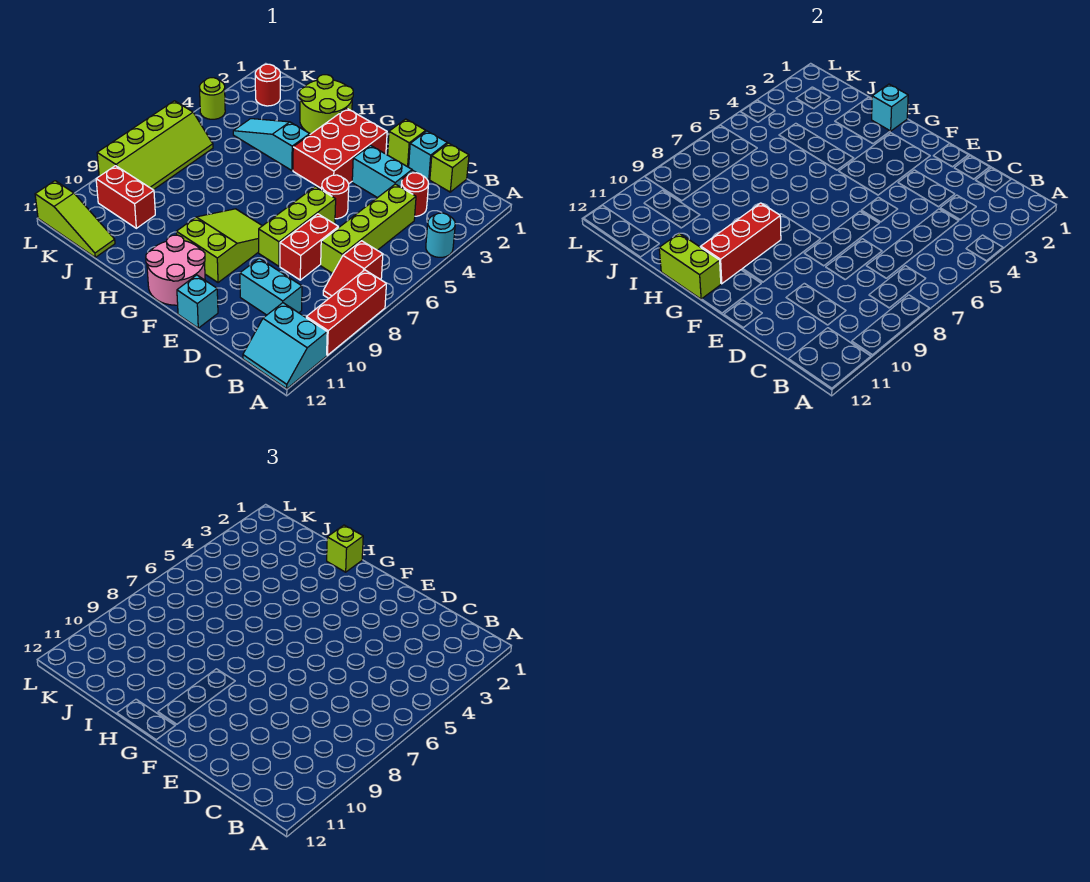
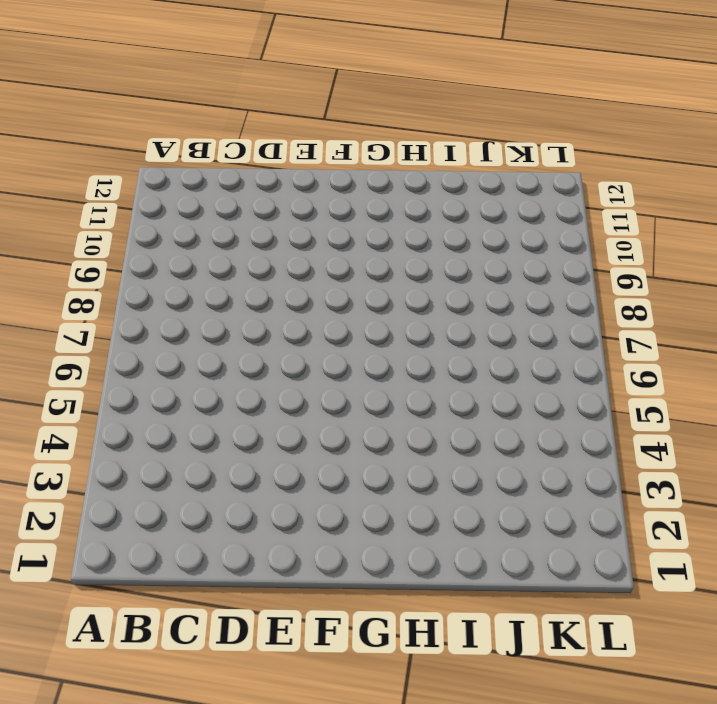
none -> cyan round brick A4 level 1
none -> red brick A8:A10 level 1
none -> cyan slope A11:B12 level 1 top 11

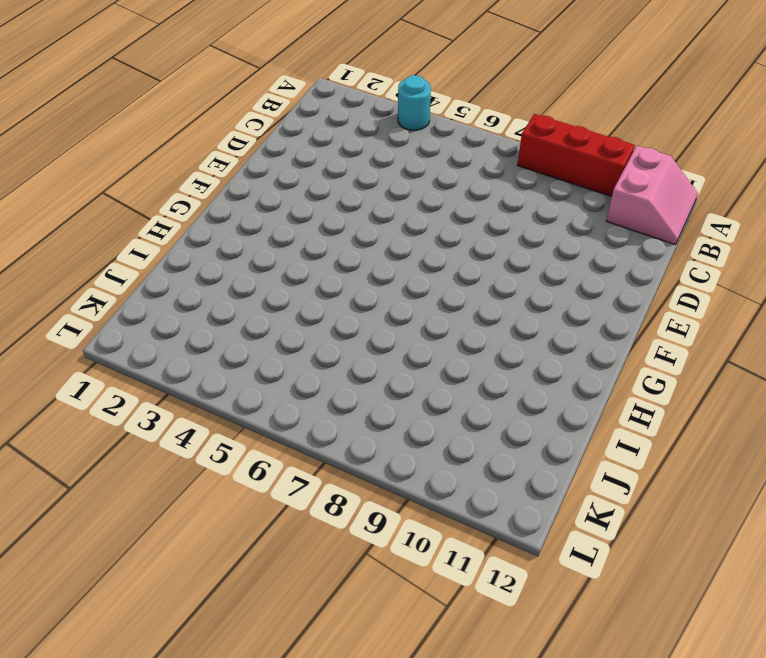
pink slope A11:B12 level 1 top 11 -> cyan slope A11:B12 level 1 top 11
none -> red slope B7:B8 level 1 top 7
none -> lime brick C1 level 1
none -> red round brick C3 level 1

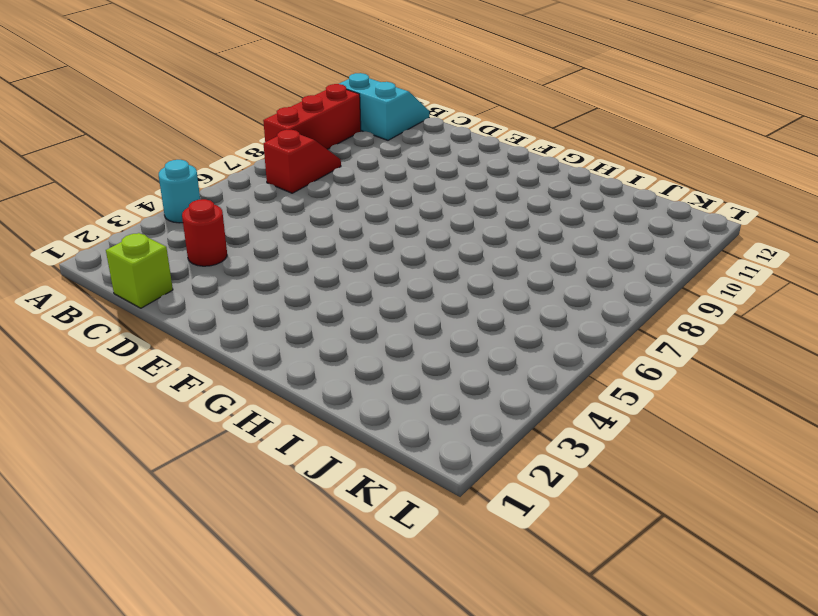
none -> lime brick C4:C7 level 1
none -> cyan brick C10:D10 level 1
none -> cyan brick D1 level 1

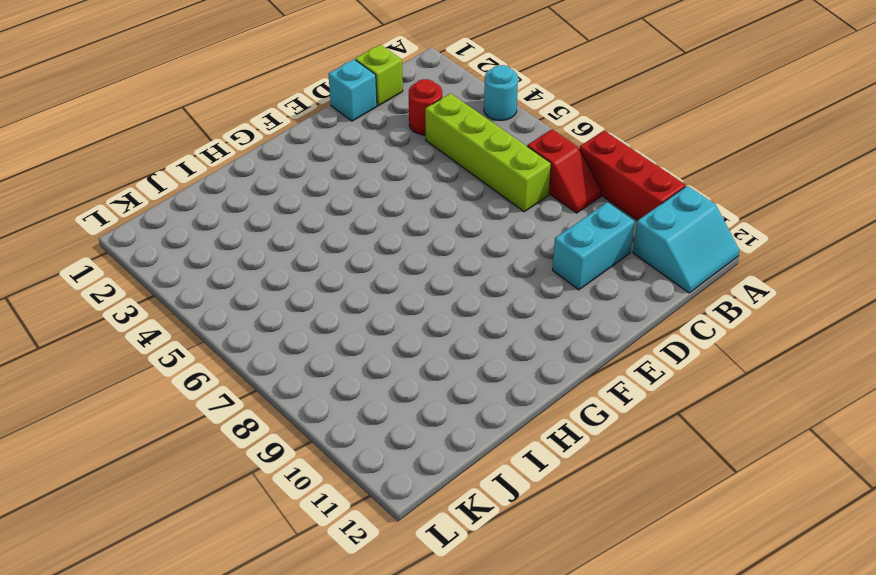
none -> cyan brick D3:E3 level 1
none -> red brick D7:D8 level 1
none -> lime brick E1 level 1

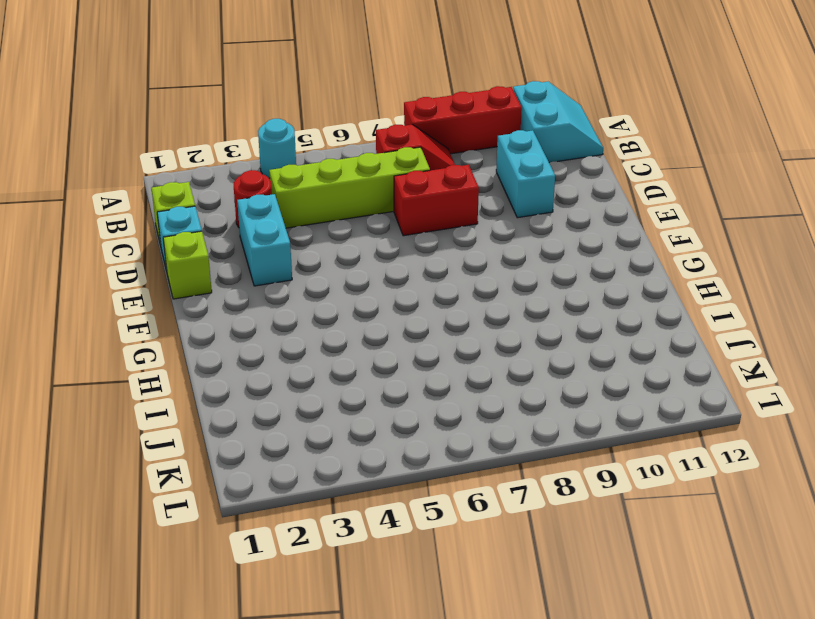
none -> red round brick E5 level 1
none -> lime brick E6:E8 level 1
none -> cyan brick E12 level 1

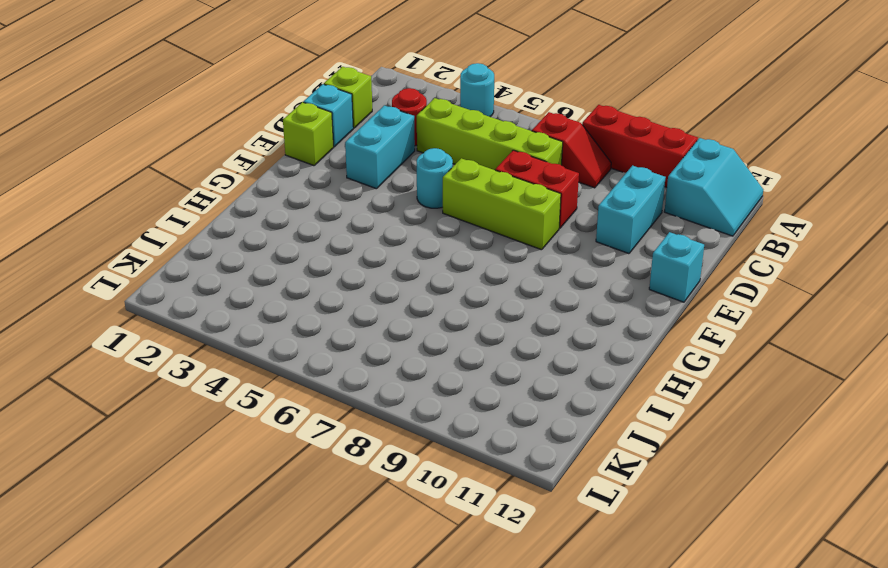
cyan round brick E5 level 1 -> red round brick E5 level 1
none -> red brick F2:G4 level 1
none -> lime slope F8:G10 level 1 top 10
none -> pink round brick F11:G12 level 1

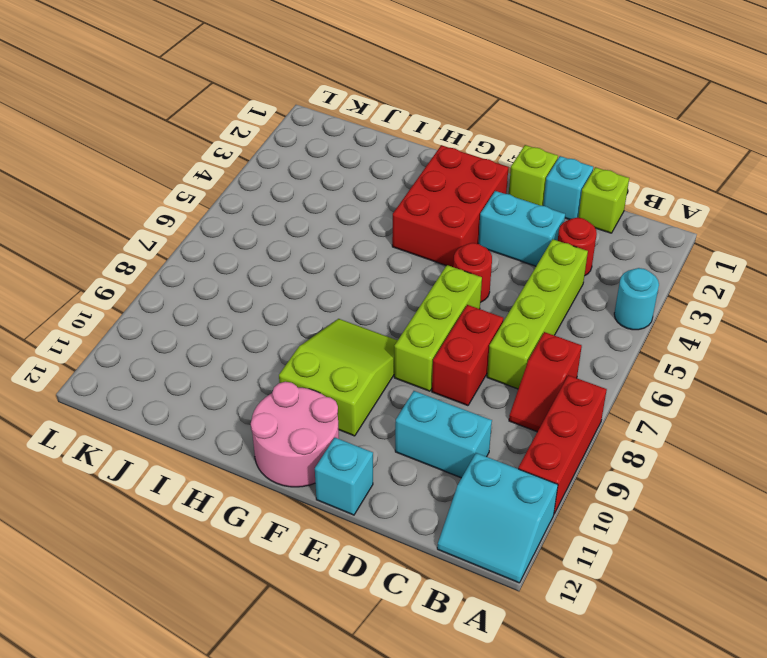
none -> lime round brick H1:I2 level 1
none -> cyan slope H4:J4 level 1 top H
none -> red brick J10:K10 level 1

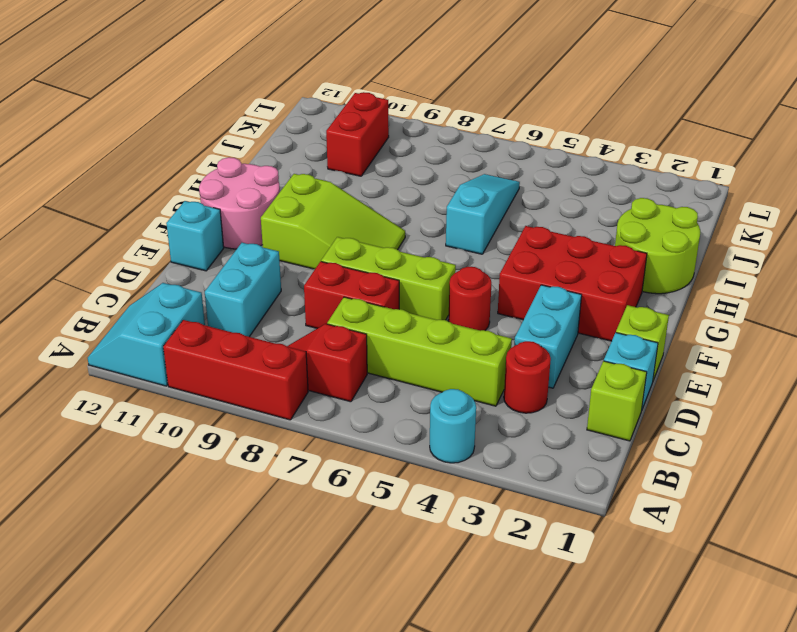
cyan slope H6:J6 level 1 top H -> cyan slope H4:J4 level 1 top H
none -> lime slope J12:L12 level 1 top L
none -> red round brick K2 level 1
none -> lime slope K6:L9 level 1 top L

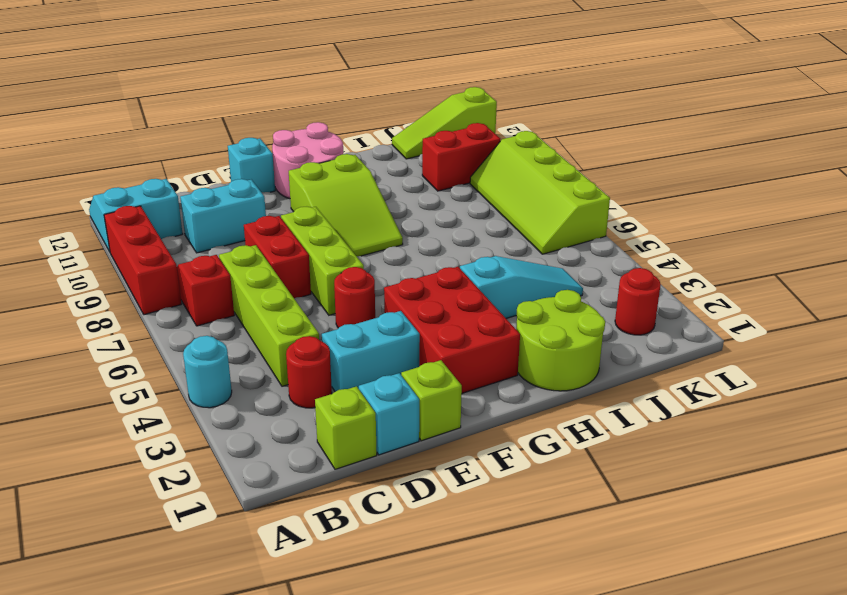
none -> lime round brick L4 level 1
none -> red brick G9:G11 level 2
none -> lime brick G12:H12 level 2

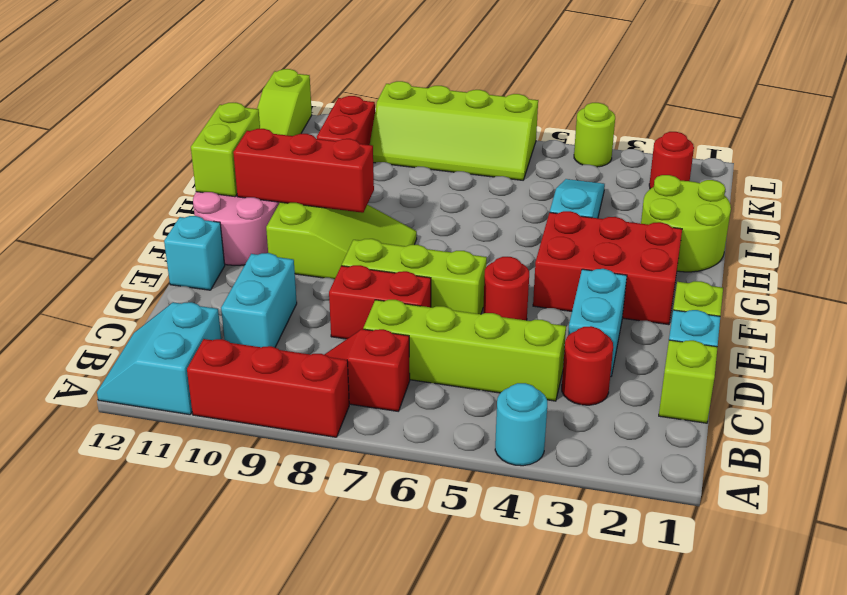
none -> cyan brick H1 level 2
none -> lime brick H1 level 3

